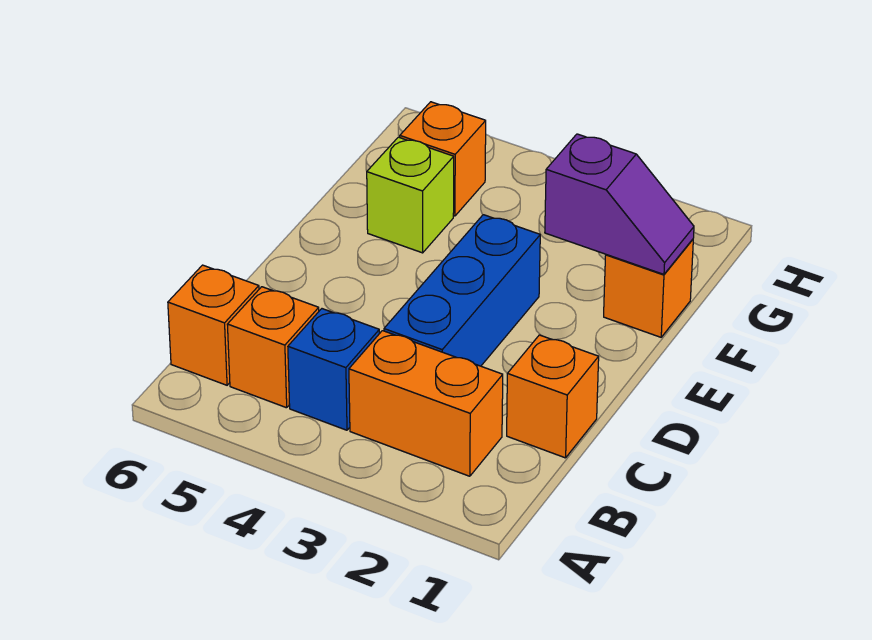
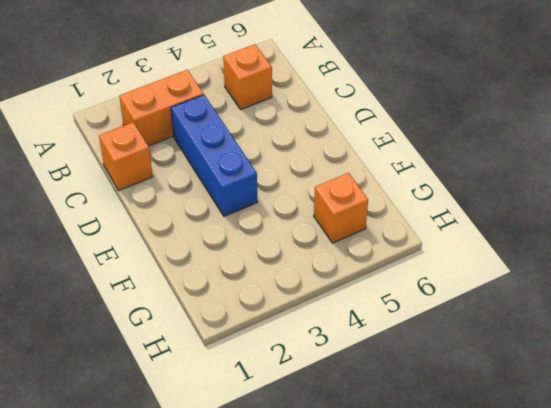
none -> blue brick B4 level 1
none -> orange brick B6 level 1

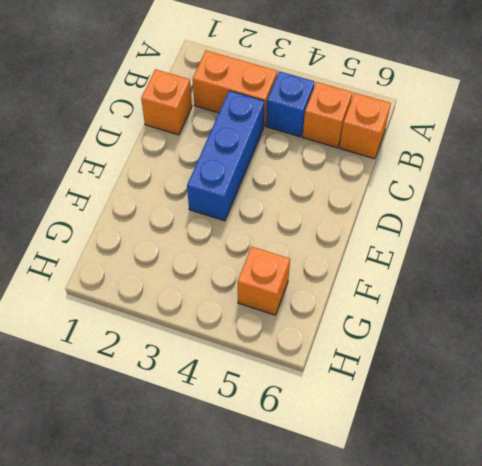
none -> orange brick F1 level 1
none -> lime brick F5 level 1

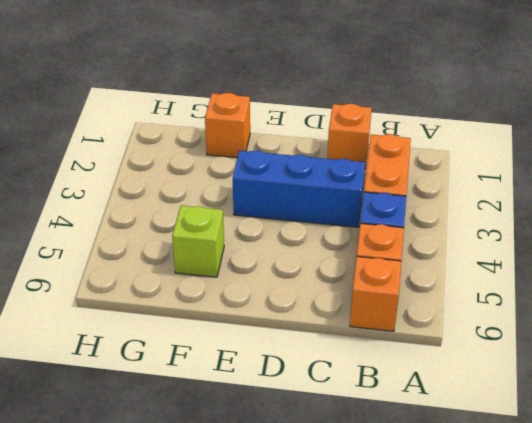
none -> orange brick G5 level 1
none -> purple slope F1:F2 level 2 top 2

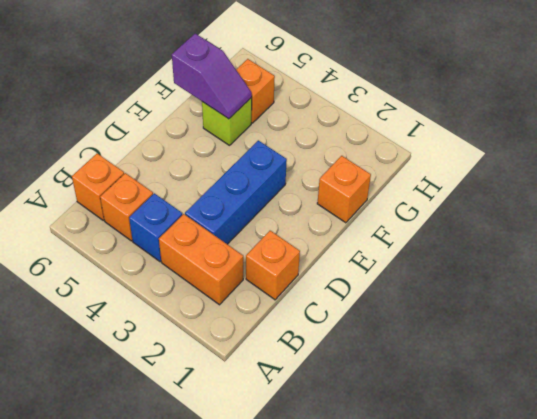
purple slope F5:F6 level 2 top 6 -> purple slope F1:F2 level 2 top 2

